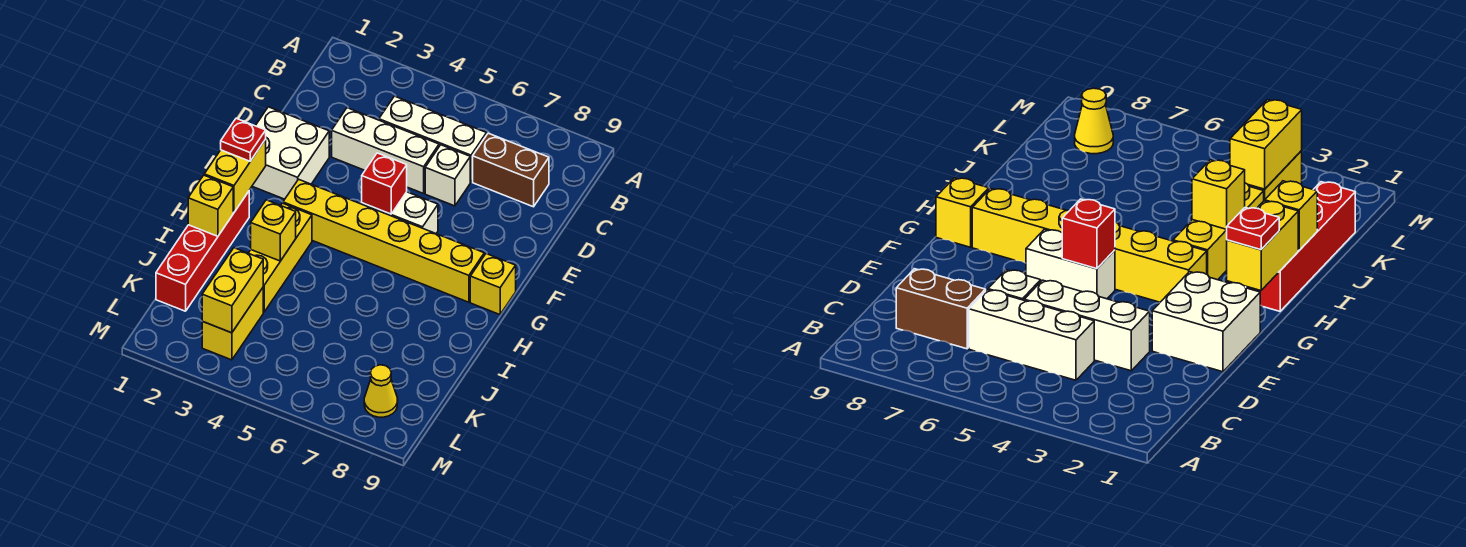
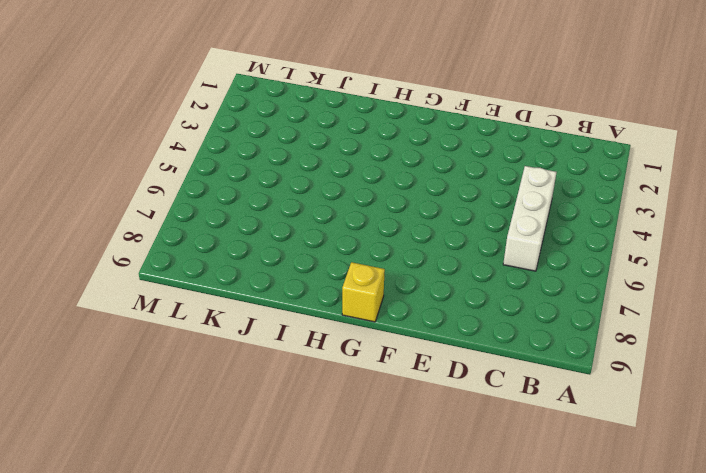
none -> brown brick C7:C8 level 1
none -> white brick D3:D5 level 1
none -> white brick D6 level 1

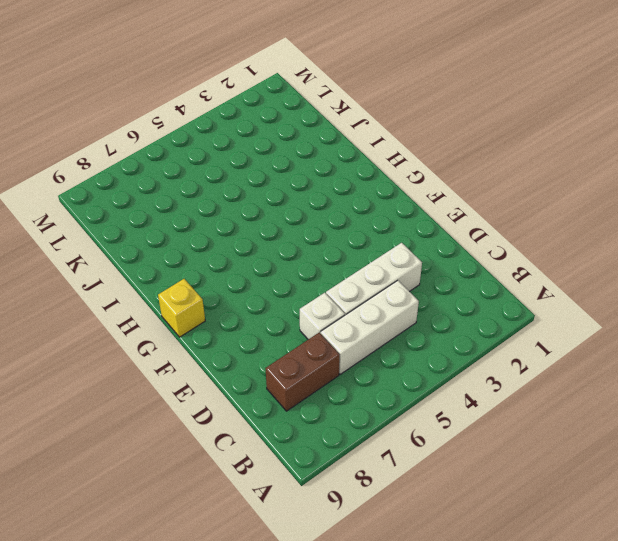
none -> white brick E1:F2 level 1
none -> white brick F5:F6 level 1
none -> yellow brick G3:G8 level 1

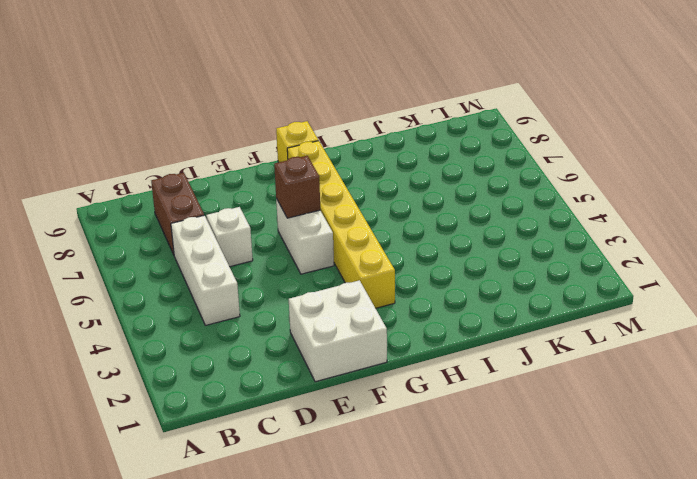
brown brick F6 level 2 -> none
none -> white brick D3:D5 level 1
none -> red brick H1:K1 level 1
none -> yellow brick H3:J3 level 1

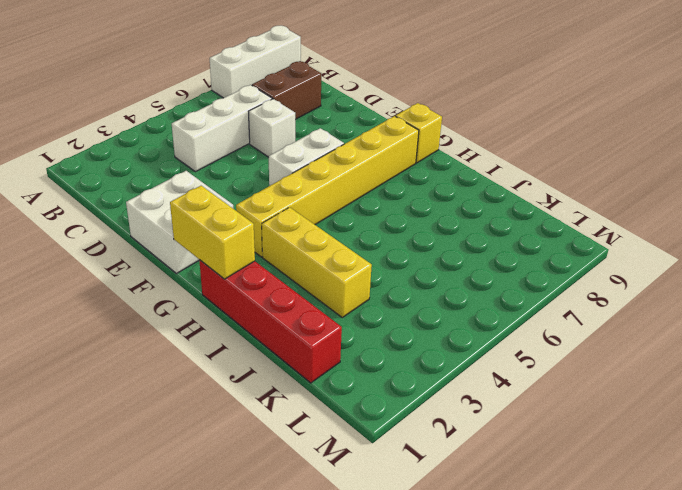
white brick A7:A9 level 1 -> white brick D3:D5 level 1
none -> yellow brick K3:L3 level 1
none -> yellow cone L8 level 1
none -> red brick F5 level 2

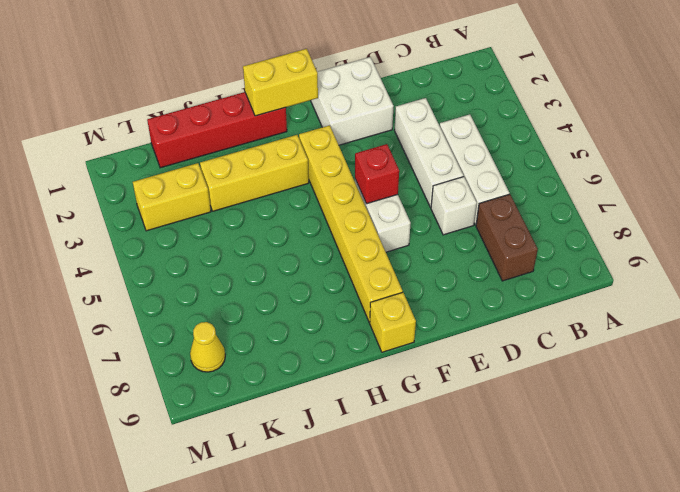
none -> yellow brick I1 level 2
none -> yellow brick I3 level 2
none -> yellow brick K3:L3 level 2

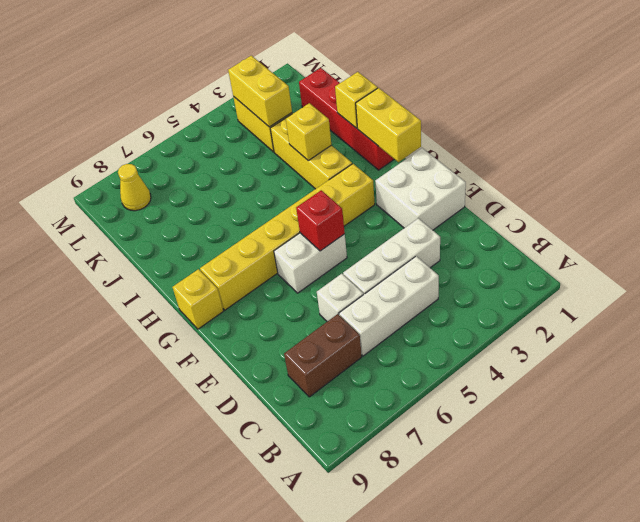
none -> red plate G1 level 3

